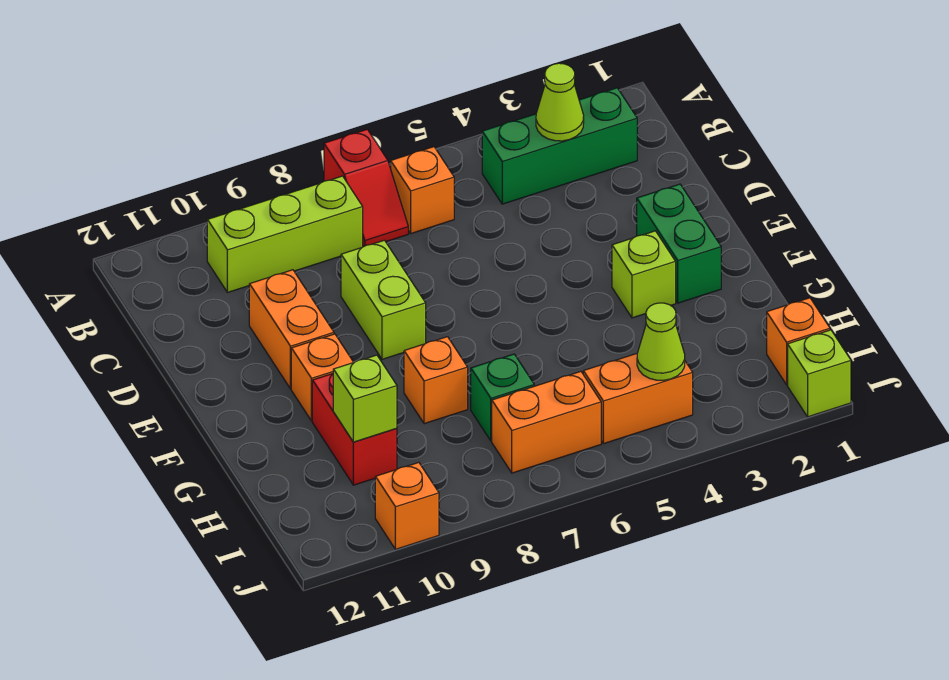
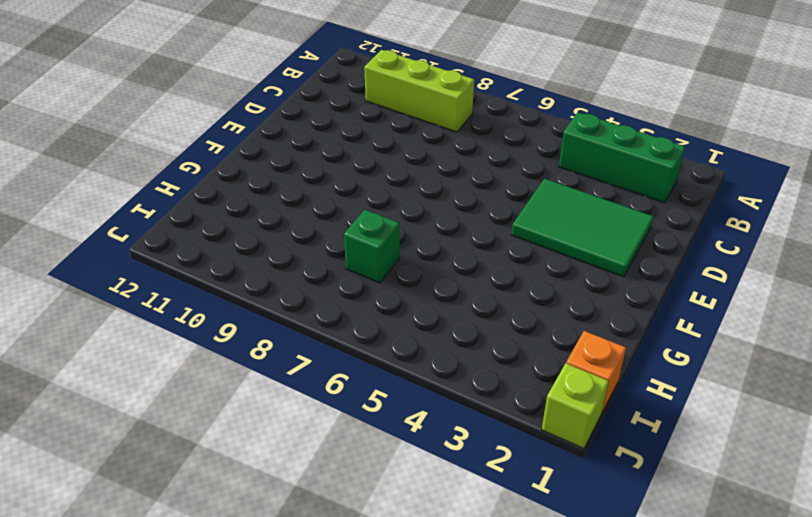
green tile D2:E4 level 1 -> green brick E2:F2 level 1
none -> red slope A7:B7 level 1 top A
none -> orange brick B6 level 1
none -> lime brick D8:E8 level 1

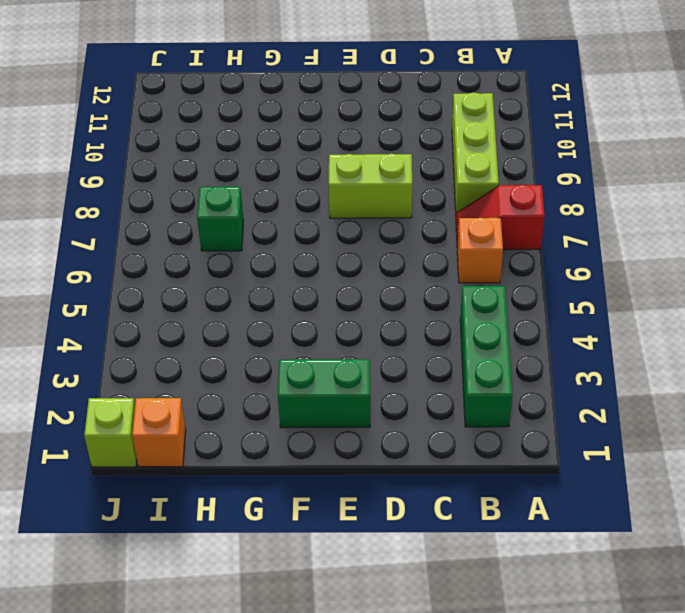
none -> orange brick D10:E10 level 1
none -> lime brick F3 level 1
none -> orange brick F10 level 1

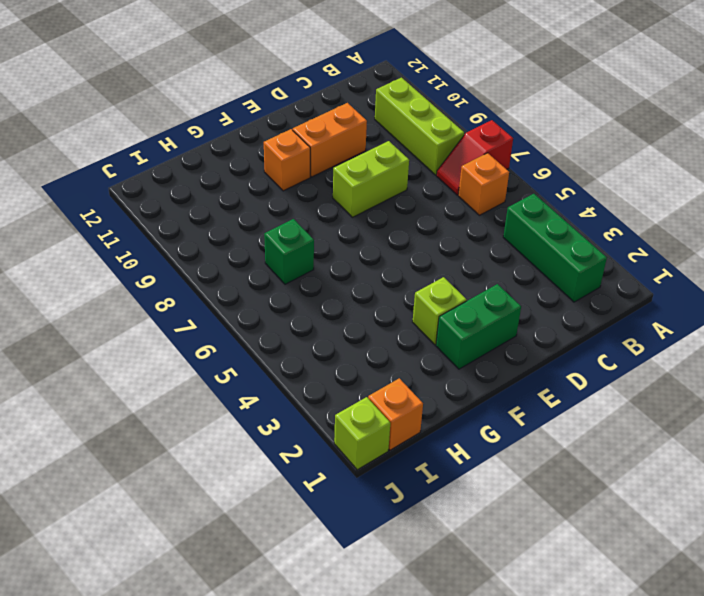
none -> orange brick G8 level 1
none -> red brick G10:H10 level 1
none -> orange brick I4:I5 level 1

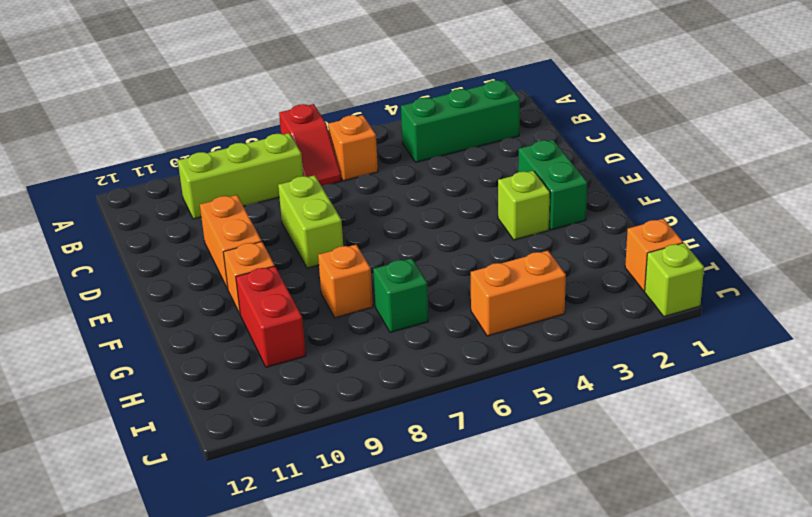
none -> orange brick I6:I7 level 1
none -> orange brick J10 level 1
none -> lime cone B3 level 2

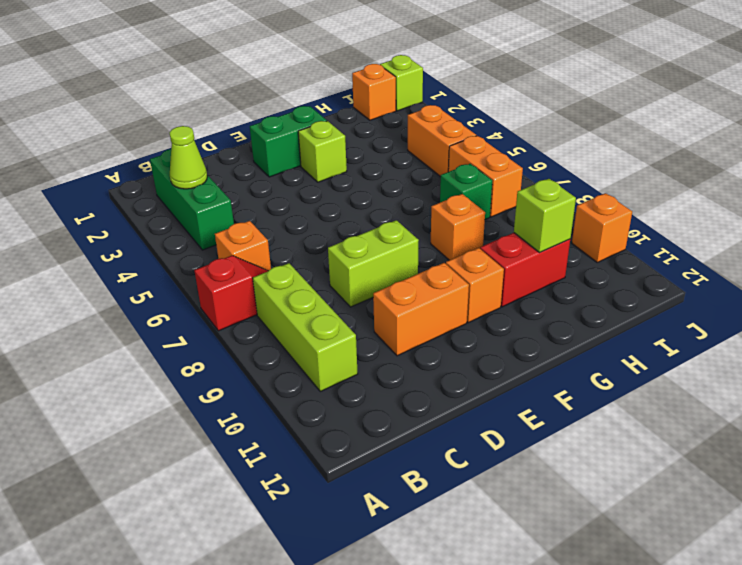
none -> lime cone I4 level 2

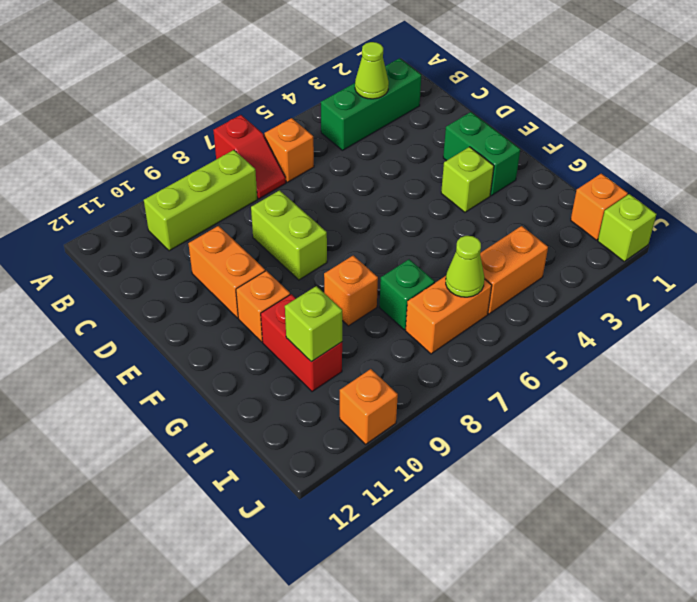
lime cone I6 level 2 -> lime cone I4 level 2

